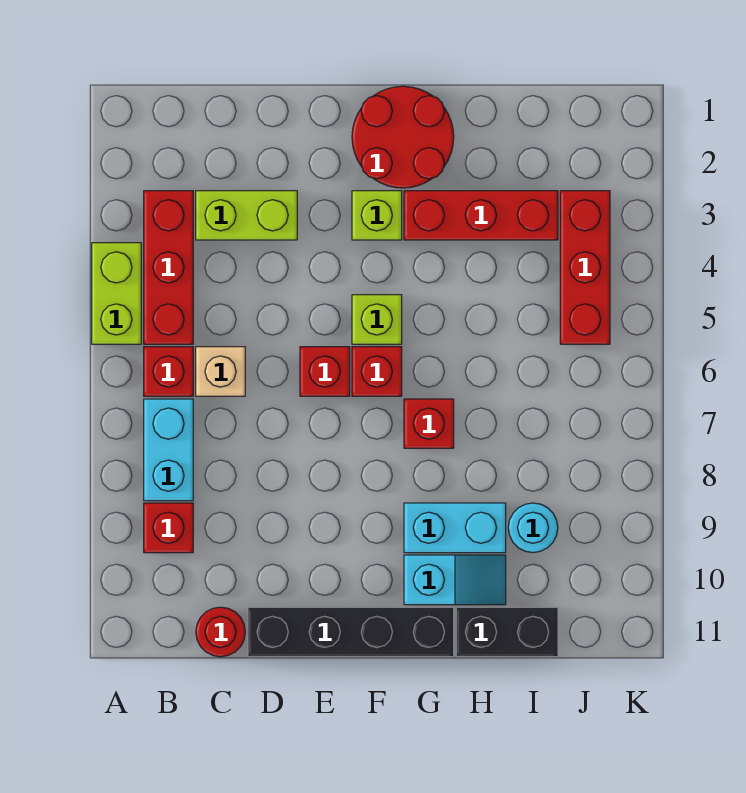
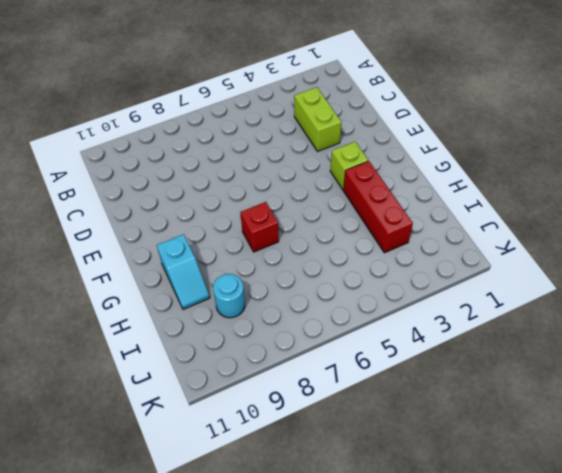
none -> lime brick A4:A5 level 1
none -> red brick B3:B5 level 1
none -> red brick B6 level 1

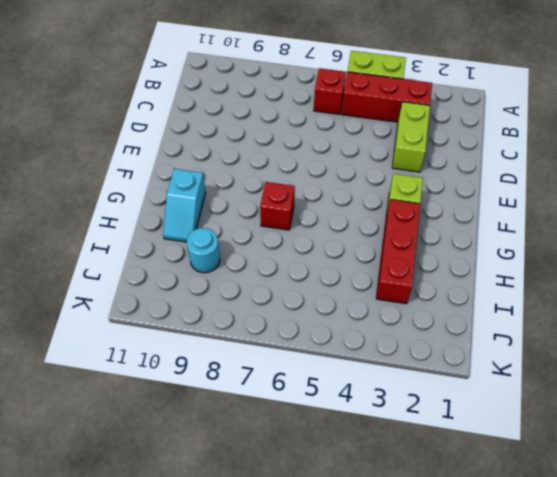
none -> cyan brick B7:B8 level 1
none -> red brick B9 level 1
none -> tan brick C6 level 1

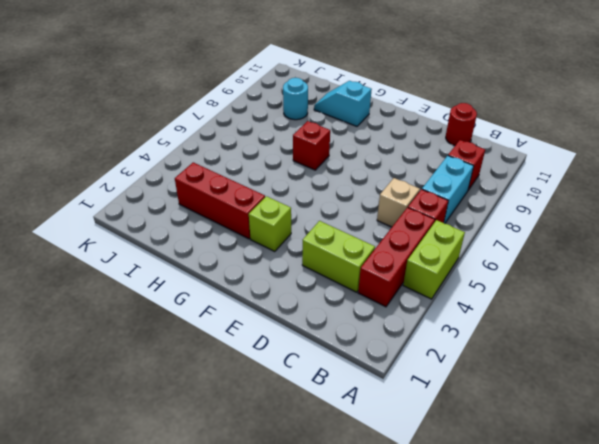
none -> black brick D11:G11 level 1
none -> red brick E6 level 1
none -> red round brick F1:G2 level 1

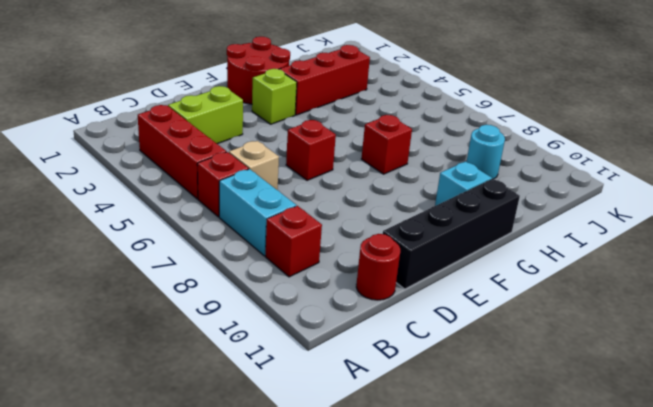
none -> lime brick A4:A5 level 1
none -> lime brick F5 level 1
none -> red brick F6 level 1

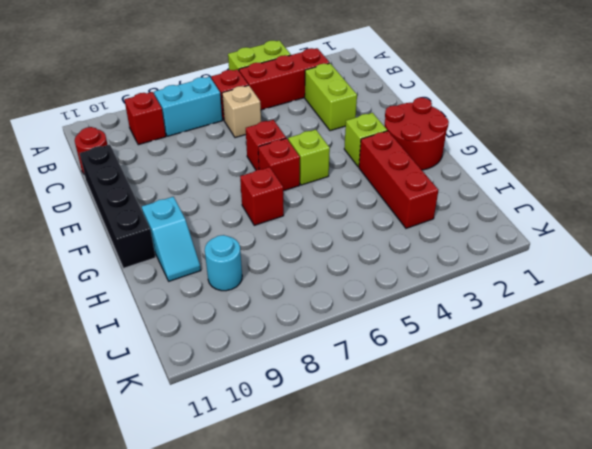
none -> cyan brick G9:H9 level 1
none -> black brick H11:I11 level 1
none -> red brick J3:J5 level 1

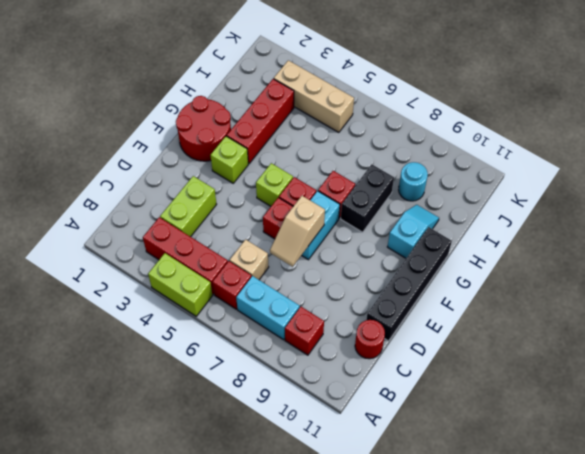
tan slope D7:E7 level 2 top E -> none
cyan brick E7:F7 level 1 -> cyan brick G9:H9 level 1
black brick G8:H8 level 1 -> black brick H11:I11 level 1
tan brick J3:J5 level 1 -> red brick J3:J5 level 1

